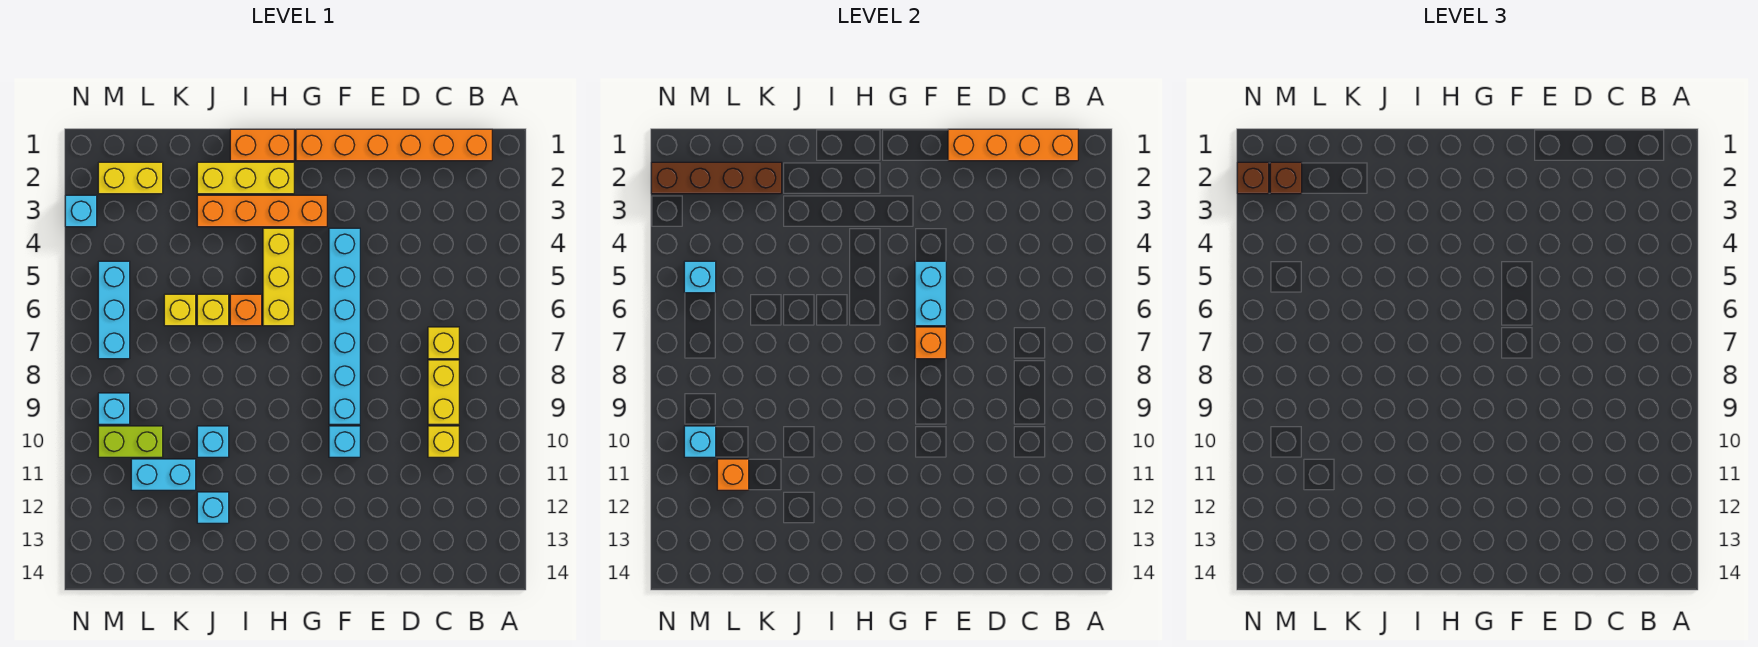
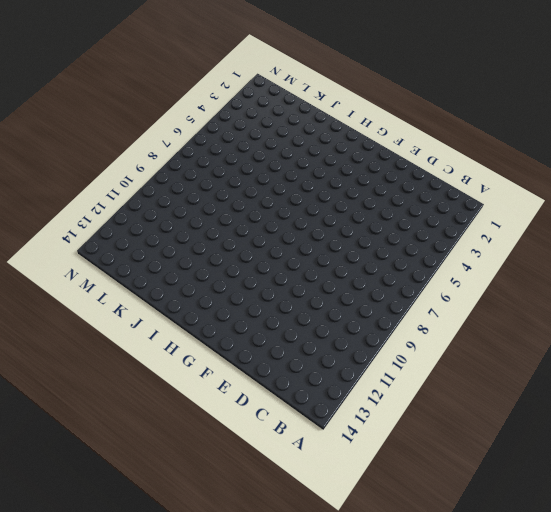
none -> orange brick B1:G1 level 1
none -> yellow brick C7 level 1
none -> yellow brick C8:C9 level 1
none -> yellow brick C10 level 1

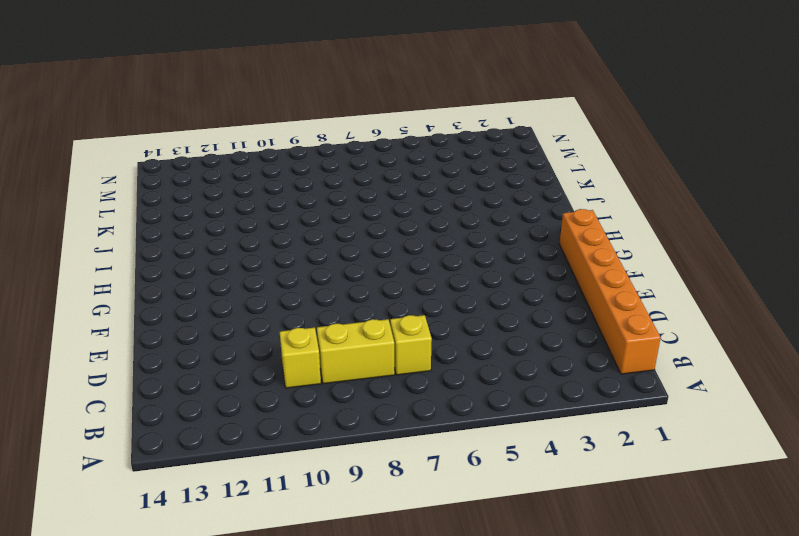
none -> cyan brick F4:F9 level 1
none -> cyan brick F10 level 1
none -> orange brick G3:J3 level 1
none -> orange brick H1:I1 level 1

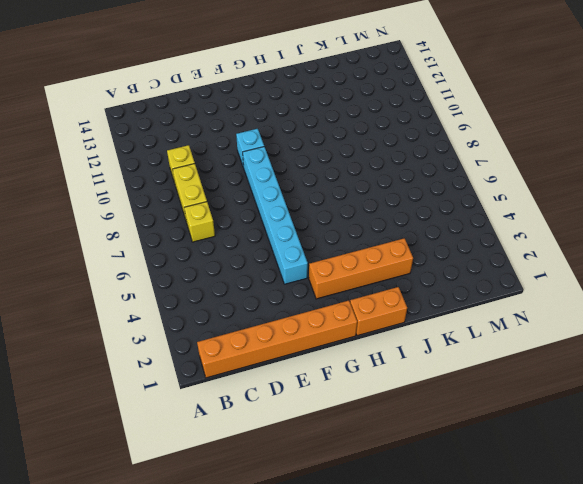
none -> yellow brick H2:J2 level 1
none -> yellow brick H4:H6 level 1
none -> orange brick I6 level 1
none -> yellow brick J6 level 1

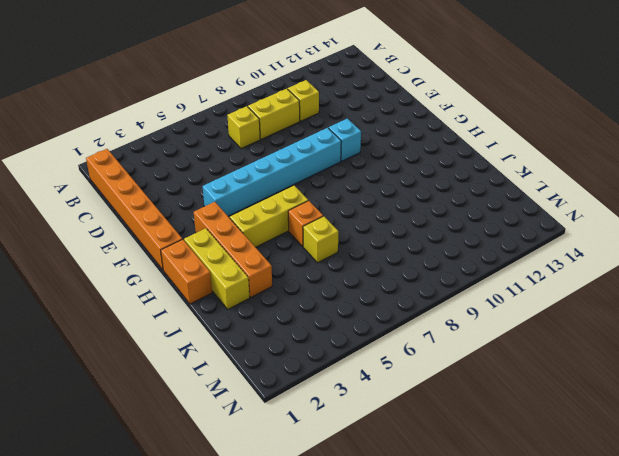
none -> cyan brick J10 level 1
none -> cyan brick J12 level 1
none -> yellow brick K6 level 1
none -> cyan brick K11:L11 level 1

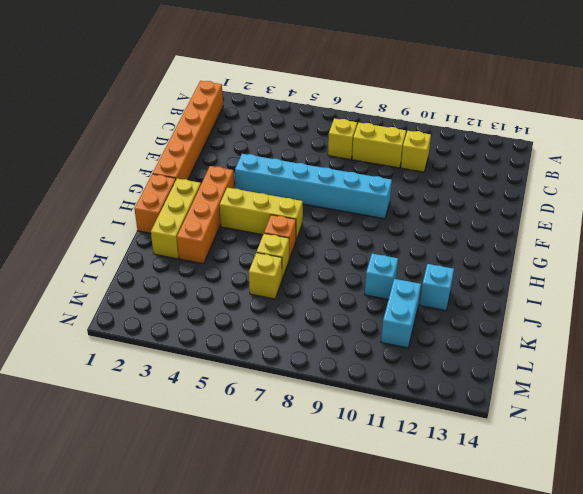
none -> cyan brick F10 level 1
none -> yellow brick L2:M2 level 1
none -> lime brick L10:M10 level 1
none -> cyan brick M5:M7 level 1

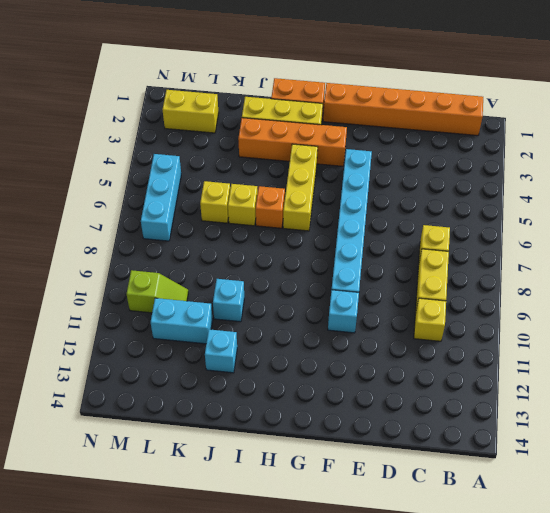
lime slope L10:M10 level 1 top M -> lime brick L10:M10 level 1
none -> cyan brick M9 level 1
none -> cyan brick N3 level 1
none -> orange brick B1:E1 level 2
none -> cyan brick F5:F6 level 2

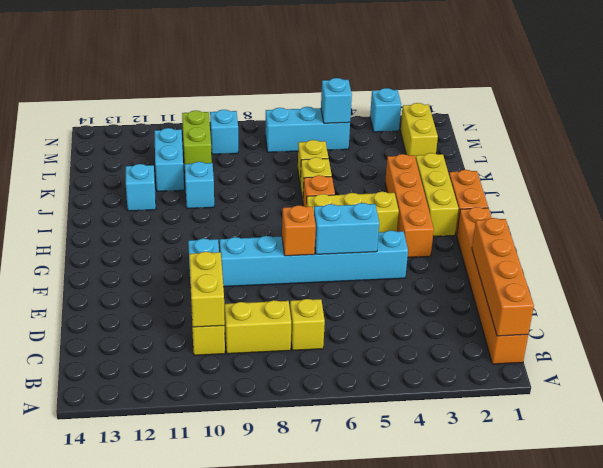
yellow brick C10:D10 level 2 -> none
none -> brown brick K2:N2 level 2
none -> orange brick L11 level 2
none -> cyan brick M10 level 2
none -> brown brick M2 level 3

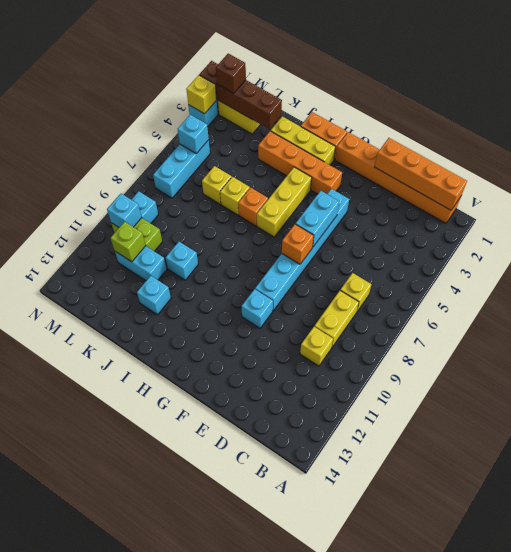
lime brick L11 level 2 -> orange brick L11 level 2
yellow brick N3 level 2 -> none
none -> brown brick N2 level 3

